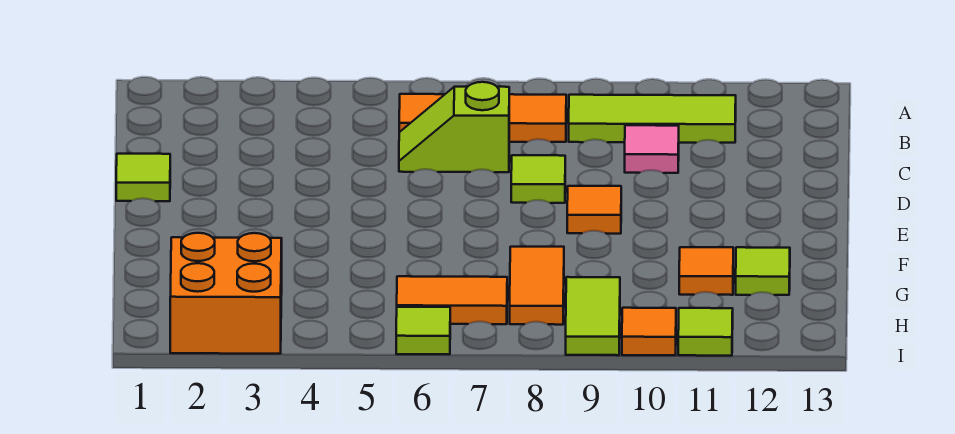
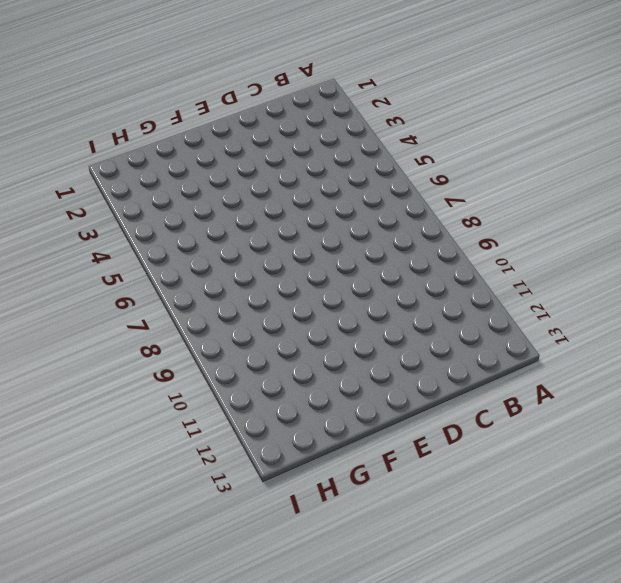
none -> orange tile B6:B8 level 1
none -> lime tile B9:B11 level 1
none -> lime slope C6:C7 level 1 top 7

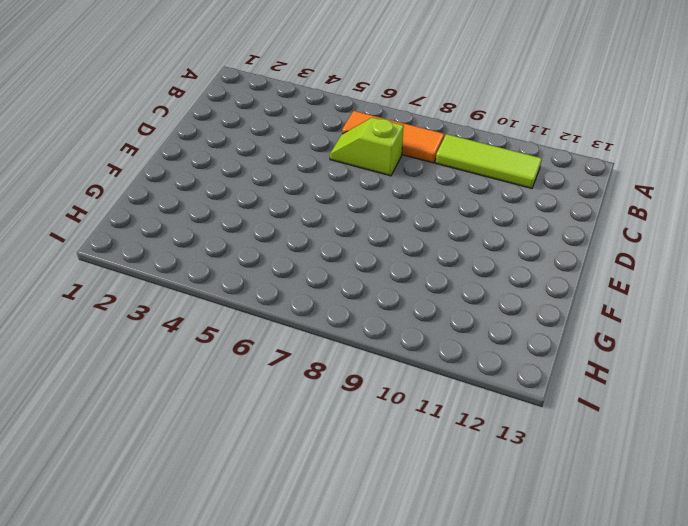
none -> pink tile C10 level 1
none -> lime tile D1 level 1
none -> lime tile D8 level 1

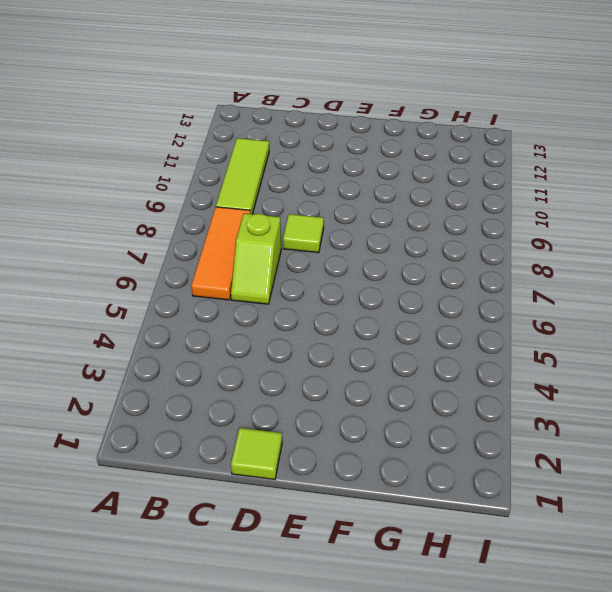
none -> pink tile C10 level 1
none -> orange tile E9 level 1
none -> orange tile G8:H8 level 1

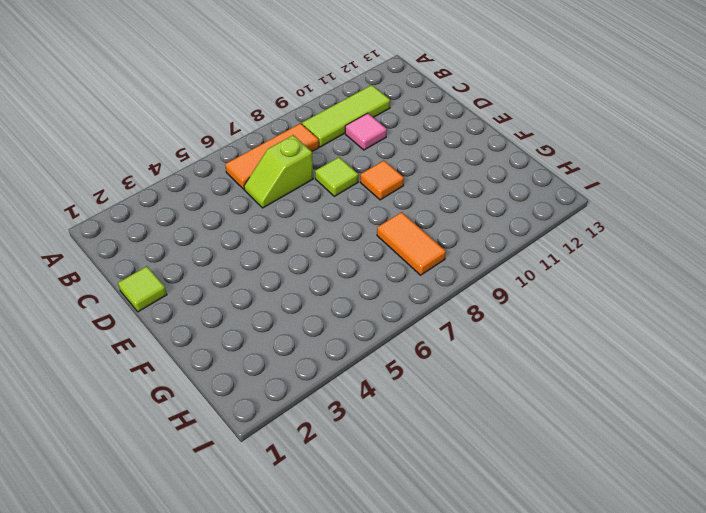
none -> orange tile G11 level 1
none -> lime tile G12 level 1
none -> orange brick H2:I3 level 1

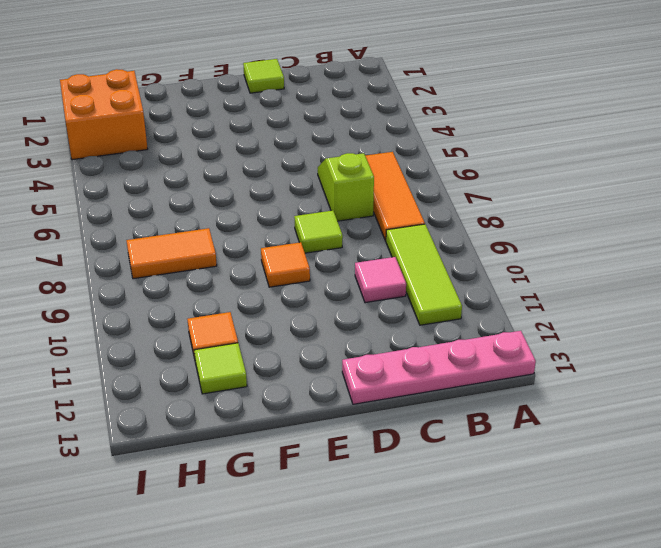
pink plate A13:D13 level 1 -> none
none -> orange tile H6:H7 level 1
none -> lime tile H9:I9 level 1
none -> lime tile I6 level 1

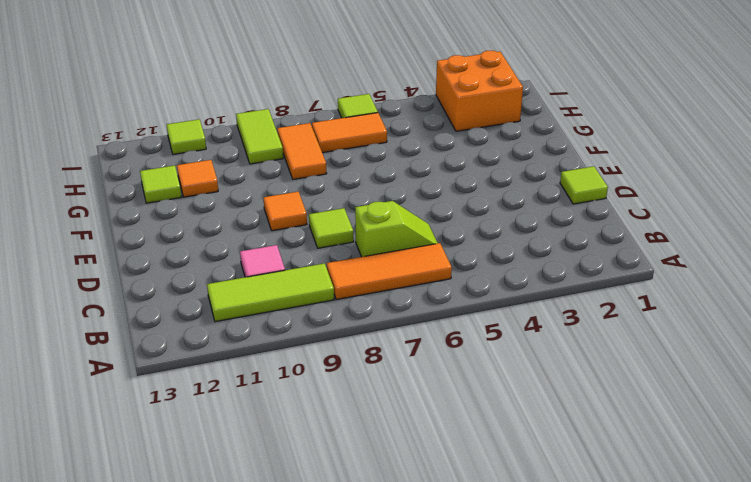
none -> orange tile I10 level 1

